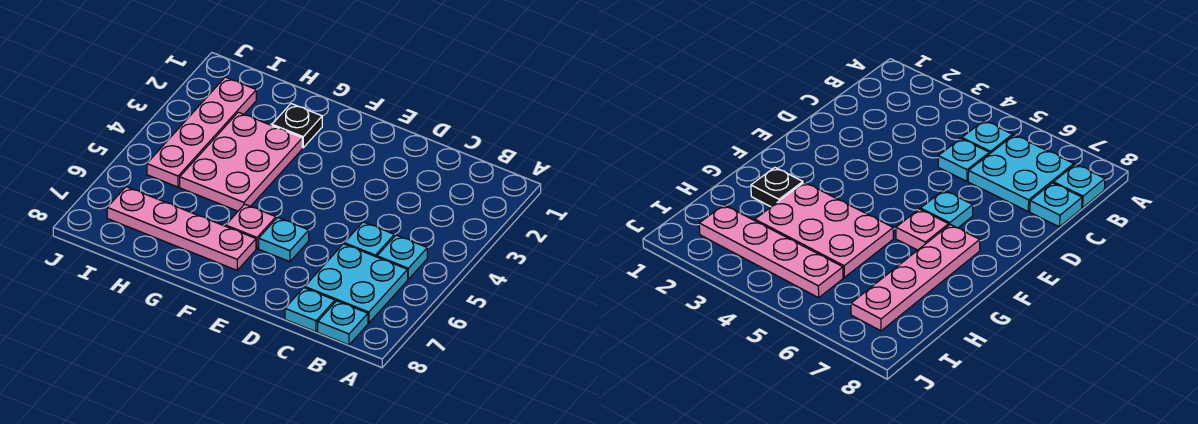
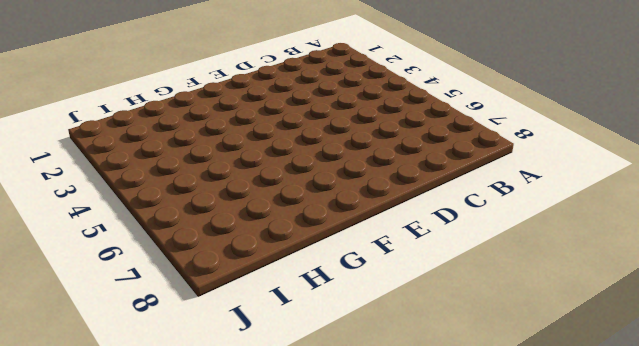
none -> cyan plate B5 level 1
none -> cyan plate B6:C7 level 1

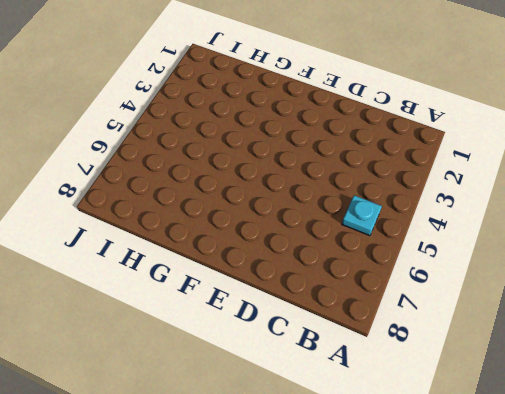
none -> cyan plate B6:C7 level 1
none -> cyan plate B8 level 1

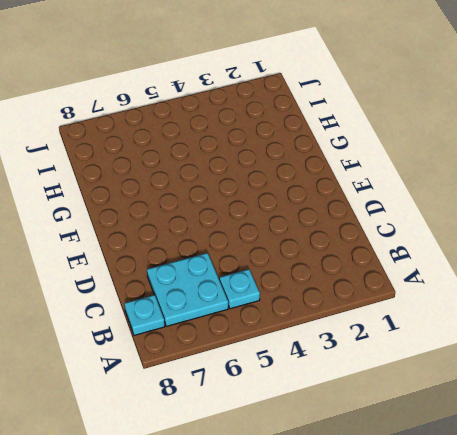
none -> cyan plate C5 level 1
none -> cyan plate C8 level 1

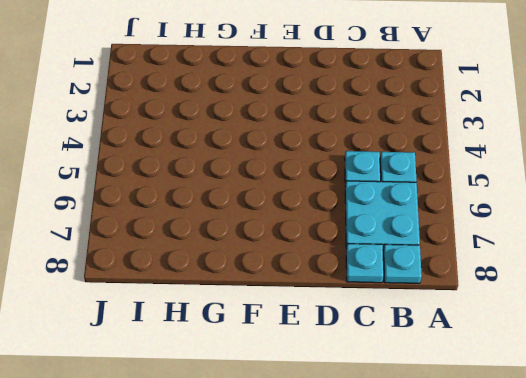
none -> cyan plate E6 level 1
none -> pink plate F6 level 1

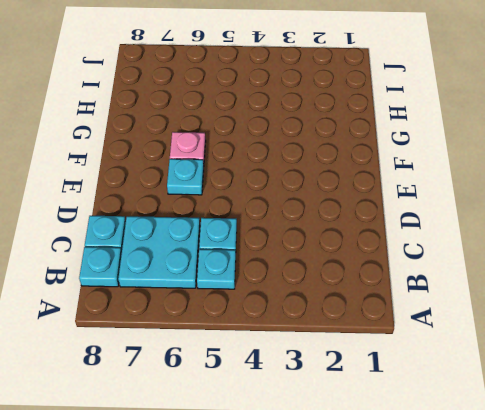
none -> pink plate F7:I7 level 1
none -> black plate G2 level 1

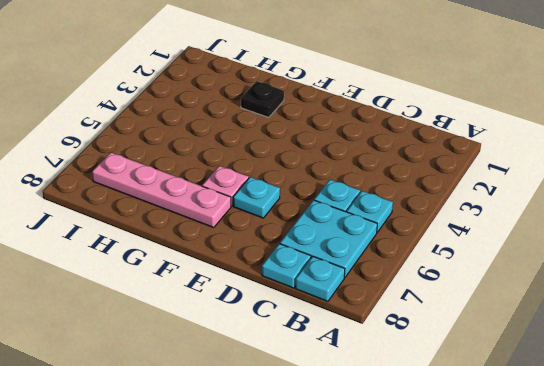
none -> pink plate G3:H5 level 1
none -> pink plate I2:I5 level 1

